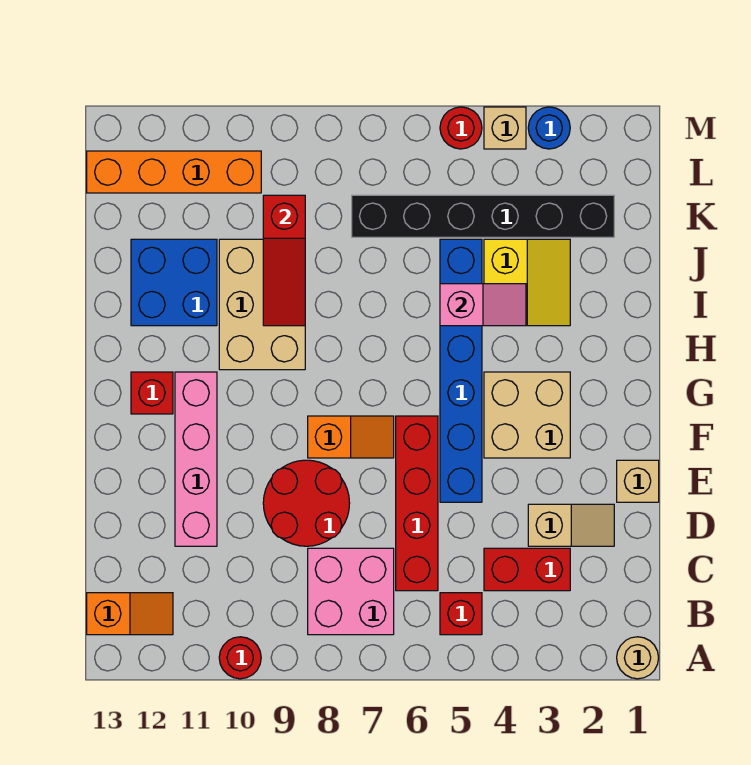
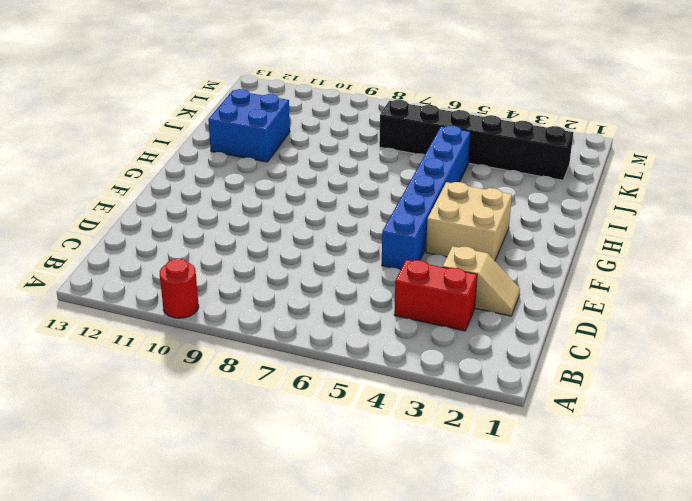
none -> tan round brick A1 level 1
none -> red brick B5 level 1
none -> pink brick B7:C8 level 1

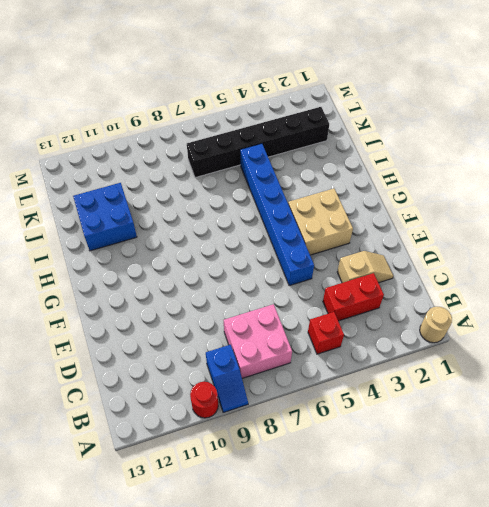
blue slope A9:B9 level 1 top B -> none
none -> orange slope B12:B13 level 1 top 13
none -> red brick C6:F6 level 1
none -> red round brick D8:E9 level 1

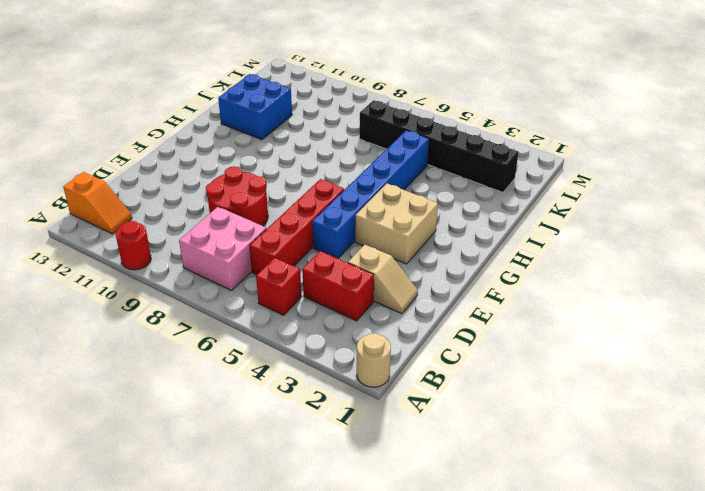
none -> pink brick D11:G11 level 1
none -> tan brick E1 level 1
none -> orange slope F7:F8 level 1 top 8

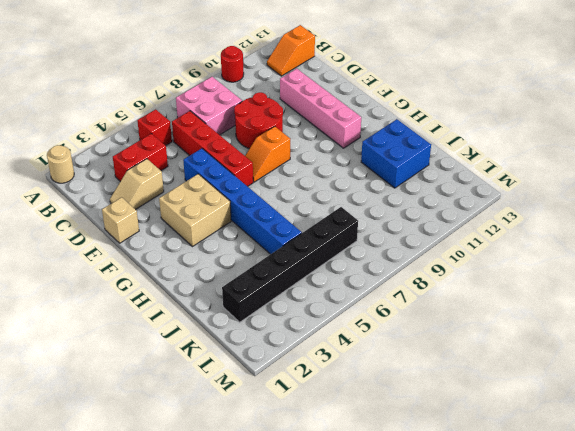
none -> red brick G12 level 1
none -> tan brick H9:J10 level 1
none -> yellow slope I3:J4 level 1 top 4

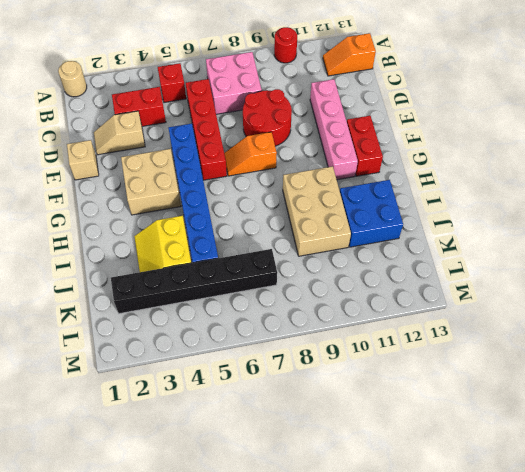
red brick F12:G12 level 1 -> red brick G12 level 1
none -> orange brick L10:L13 level 1
none -> blue round brick M3 level 1
none -> tan brick M4 level 1

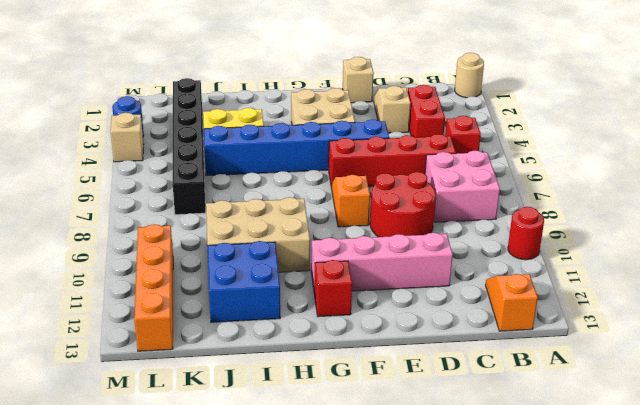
none -> red round brick M5 level 1
none -> pink slope I4:I5 level 2 top 5
none -> red slope I9:K9 level 2 top K

